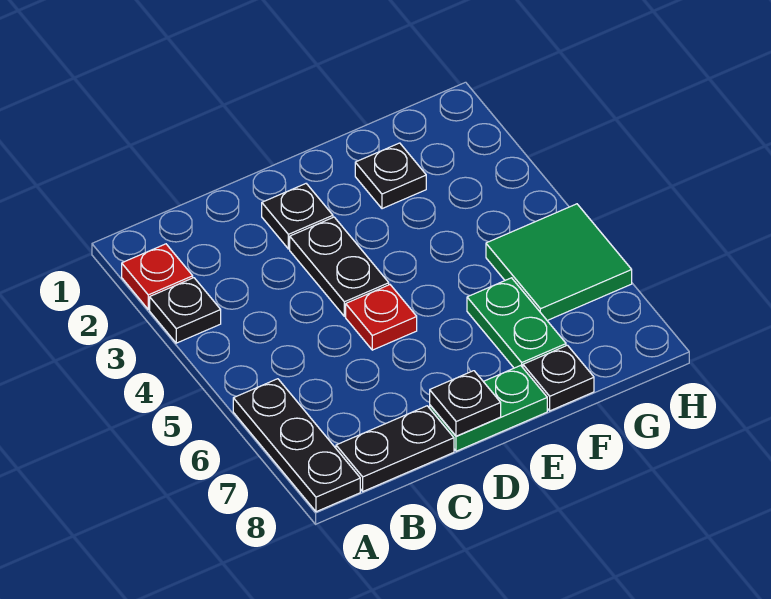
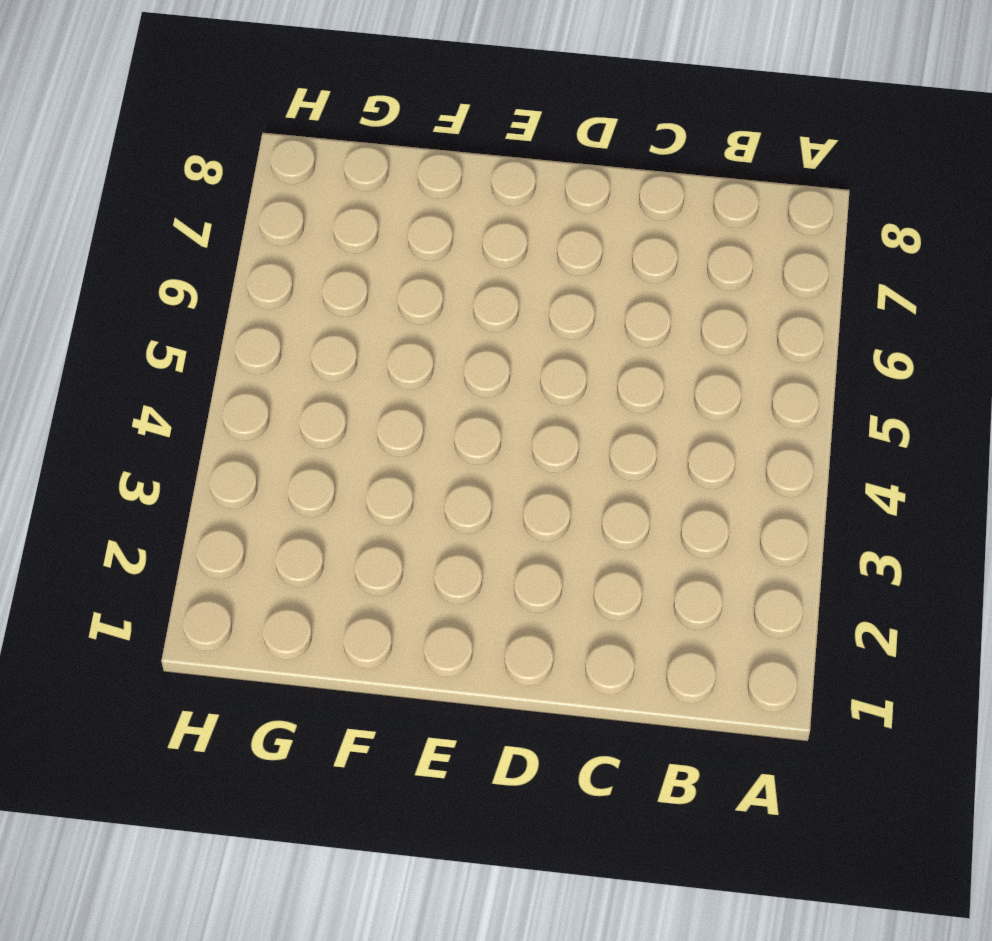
none -> red plate A2 level 1
none -> black plate A3 level 1
none -> black plate A6:A8 level 1

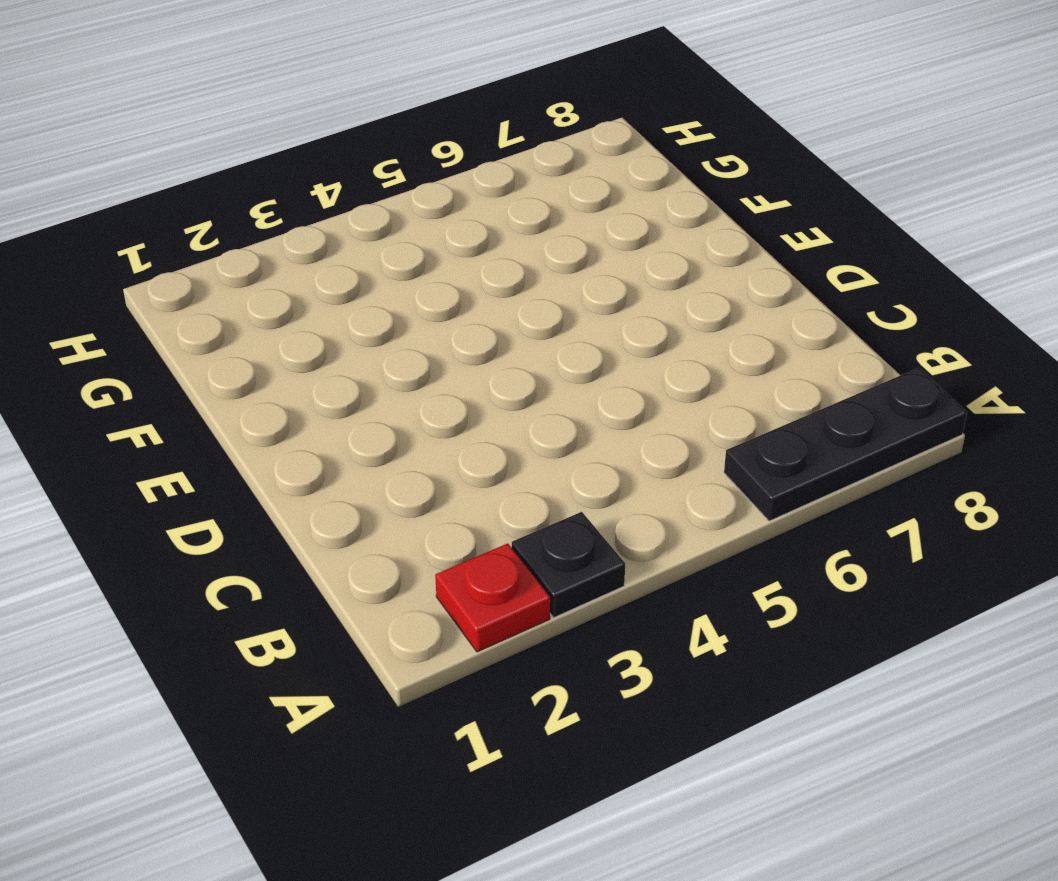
none -> black plate B8:C8 level 1
none -> black plate D2 level 1
none -> black plate D3:D4 level 1

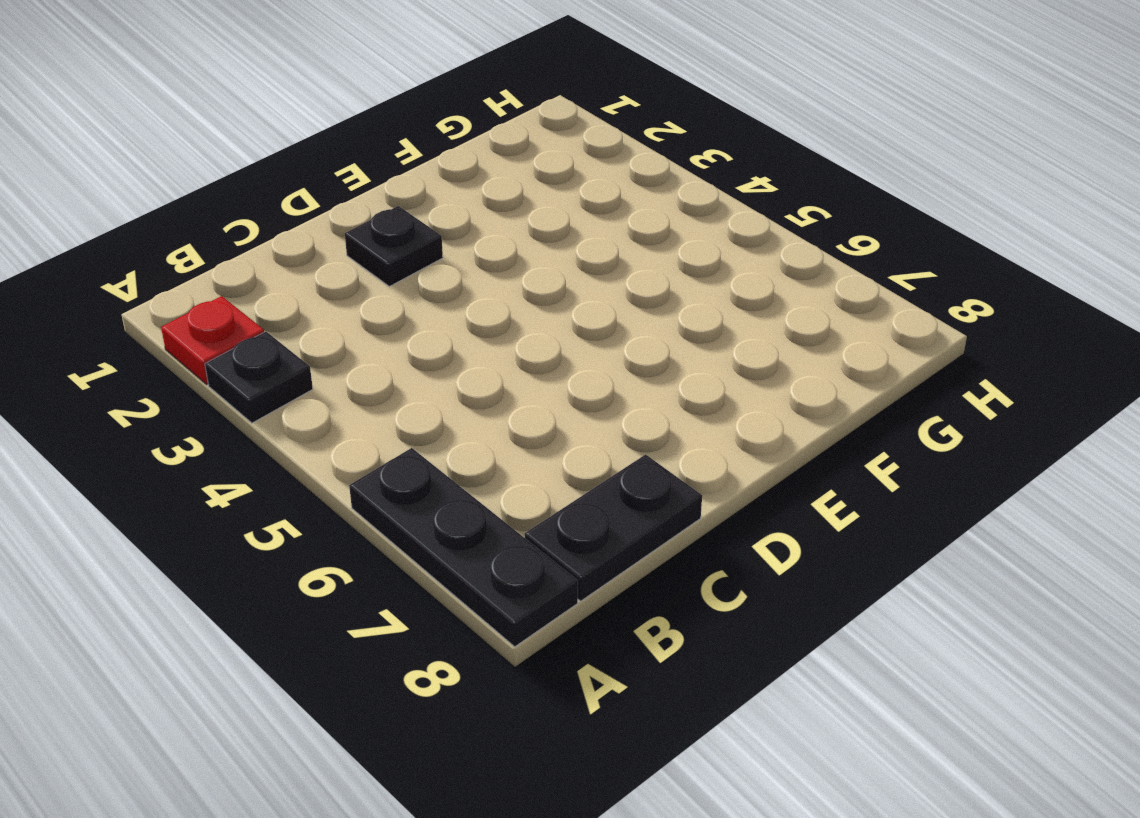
none -> black plate D3:D4 level 1
none -> red plate D5 level 1
none -> green plate D8:E8 level 1

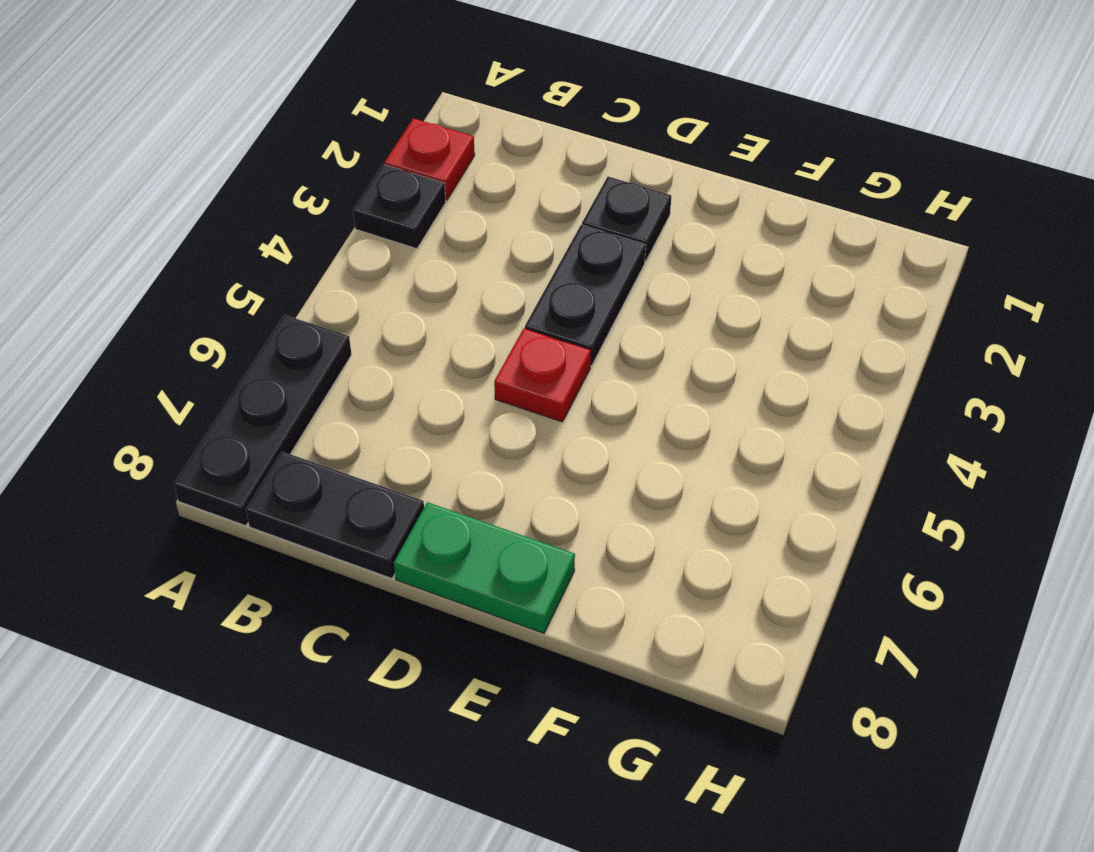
none -> black plate F2 level 1
none -> green plate F6:F7 level 1
none -> black plate F8 level 1

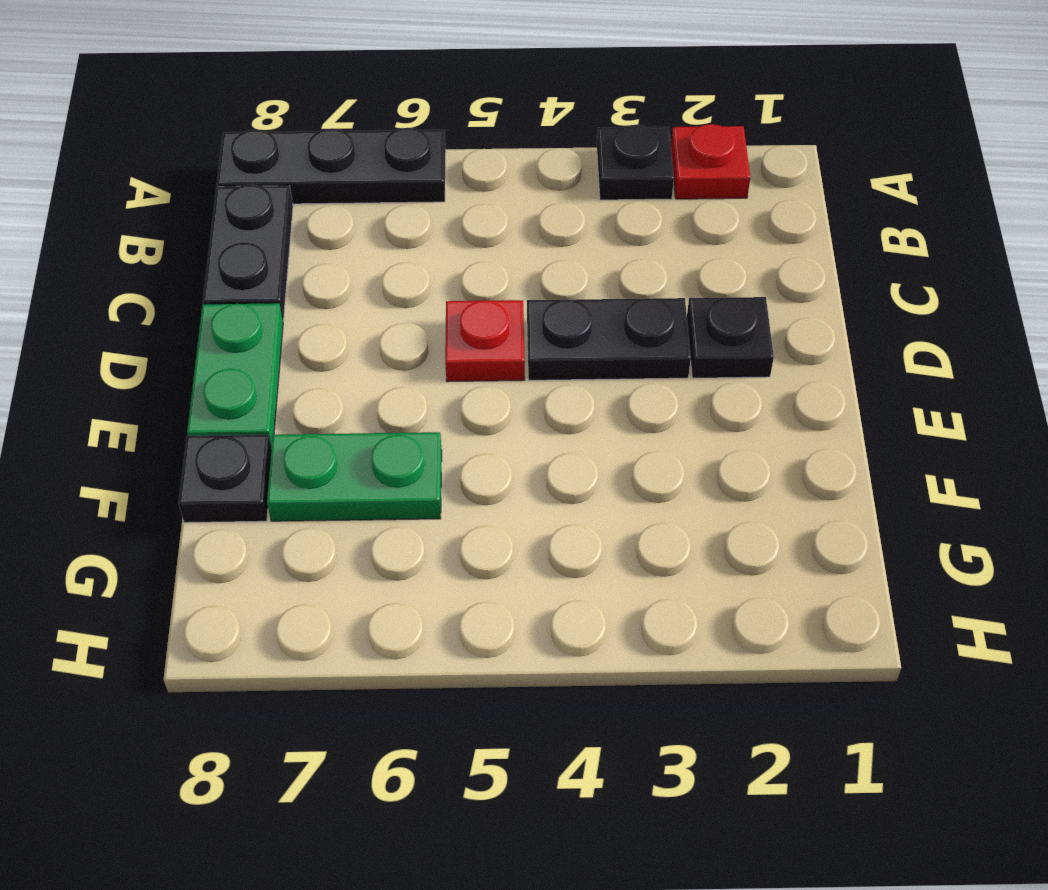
none -> black plate F2 level 1
none -> green tile G5:H6 level 1
none -> black plate D8 level 2

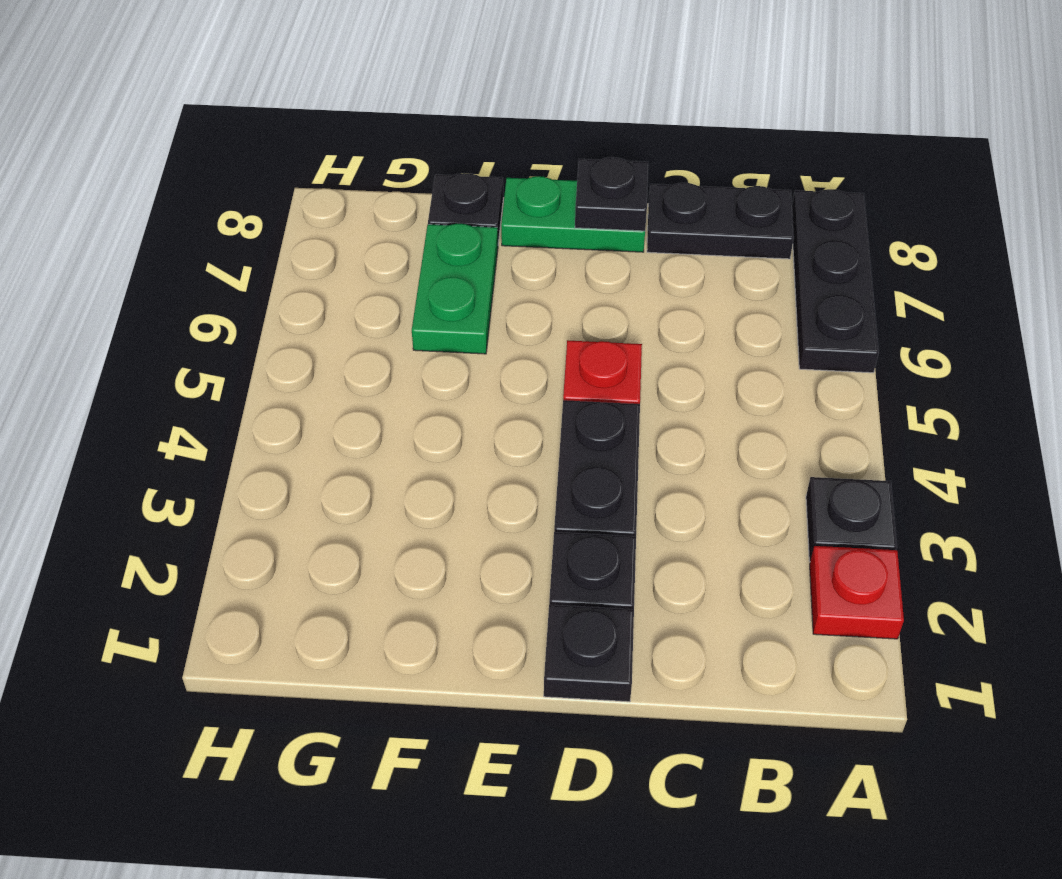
black plate D1 level 1 -> black plate F2 level 1
none -> green tile G5:H6 level 1

